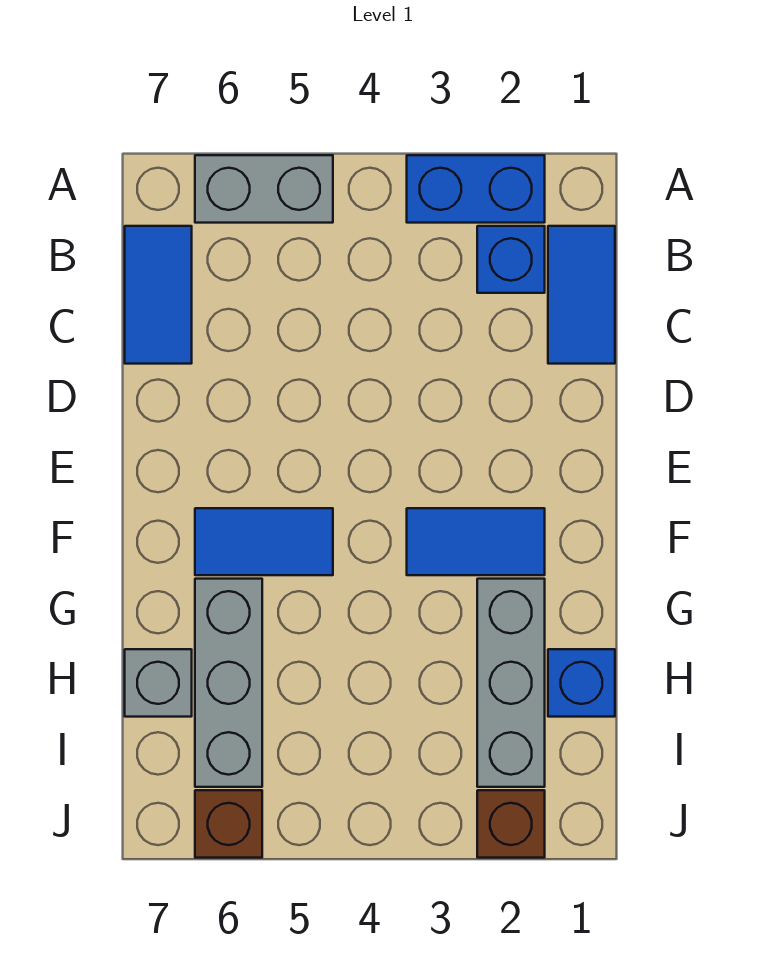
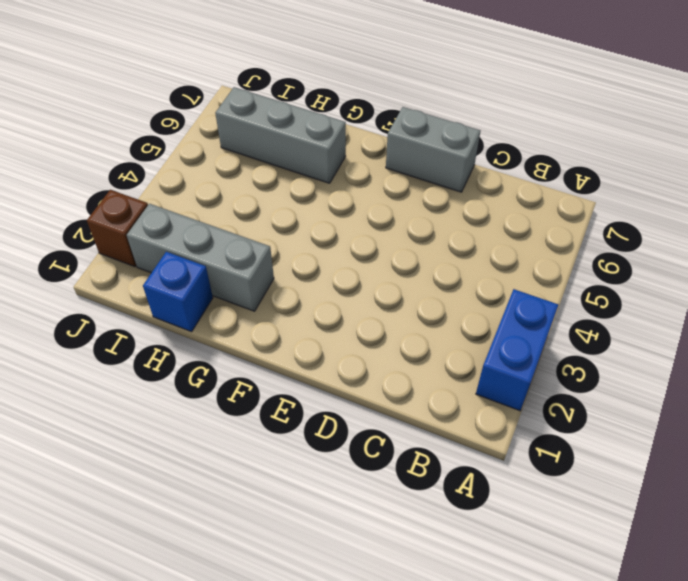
grey brick D7:E7 level 1 -> grey brick A5:A6 level 1
none -> blue tile B1:C1 level 1
none -> blue brick B2 level 1
none -> blue tile B7:C7 level 1

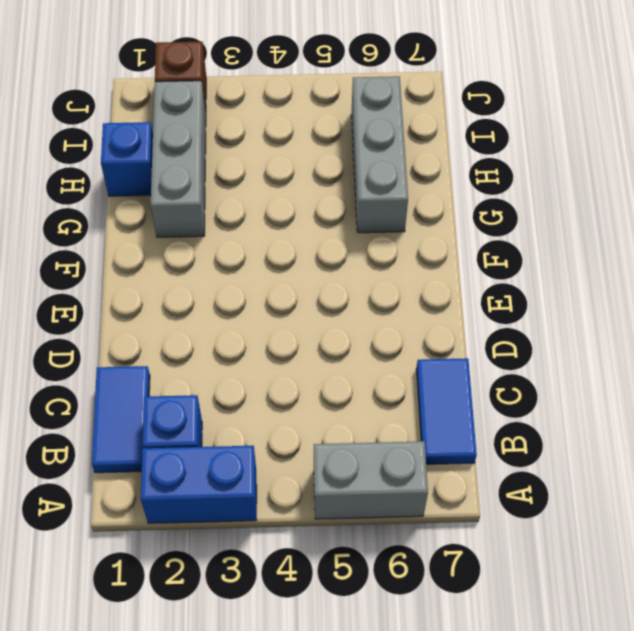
none -> blue tile F2:F3 level 1
none -> blue tile F5:F6 level 1
none -> grey brick H7 level 1

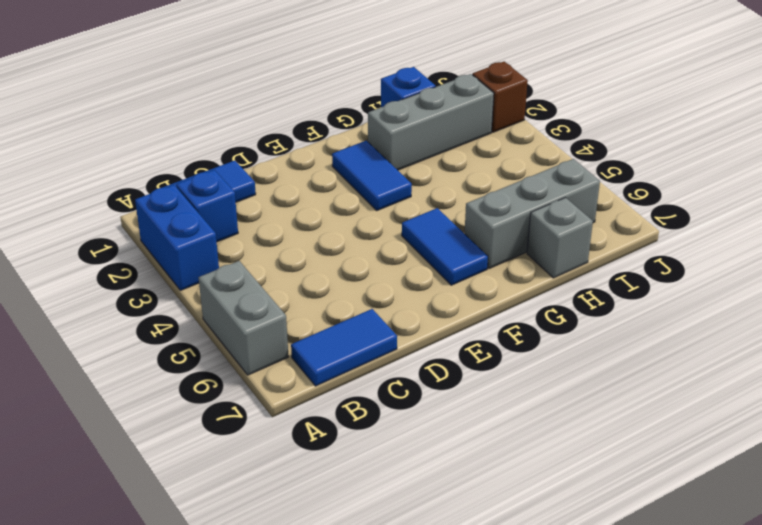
none -> brown brick J6 level 1

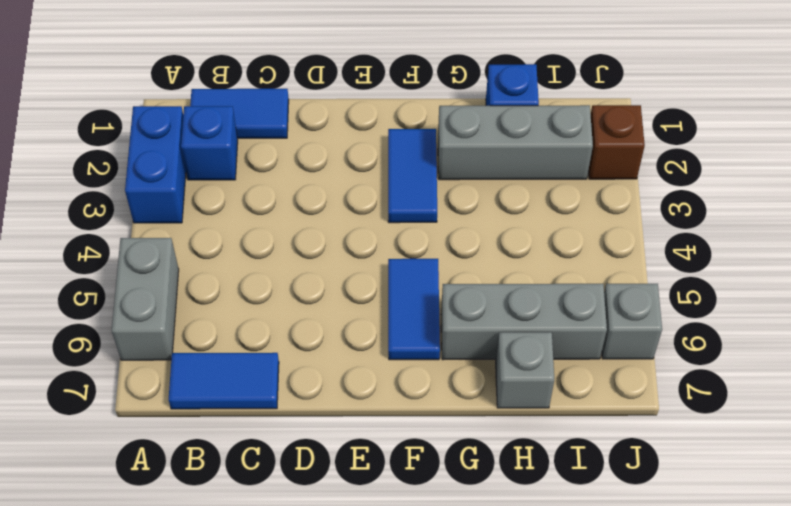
grey brick J6 level 1 -> brown brick J6 level 1

